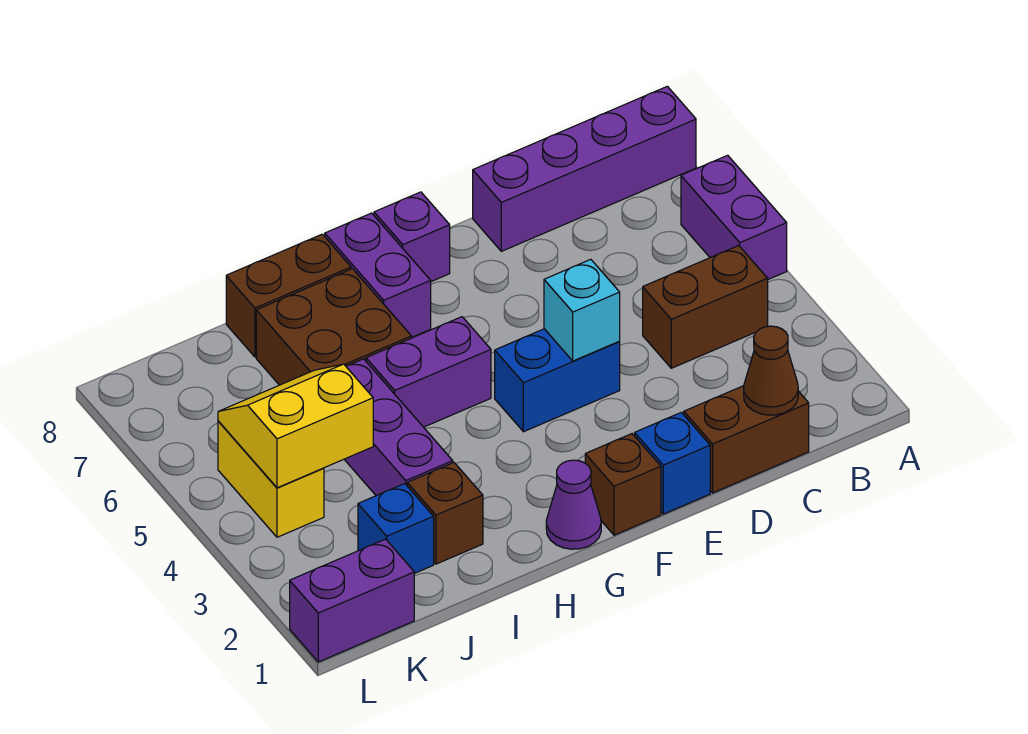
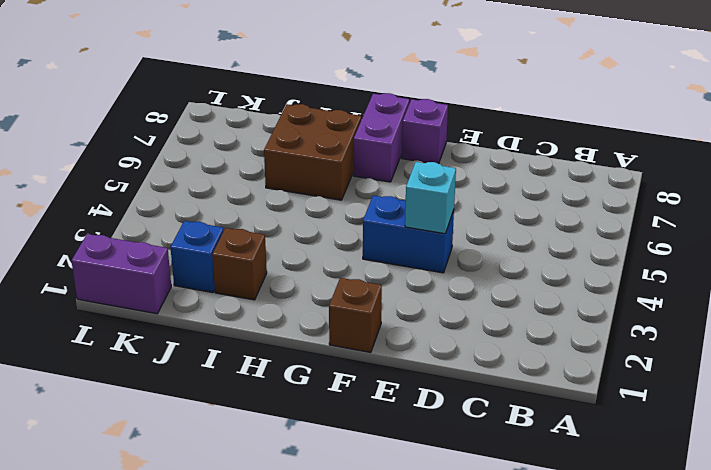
none -> purple brick A5:A6 level 1
none -> purple brick A8:D8 level 1
none -> brown brick B4:C4 level 1

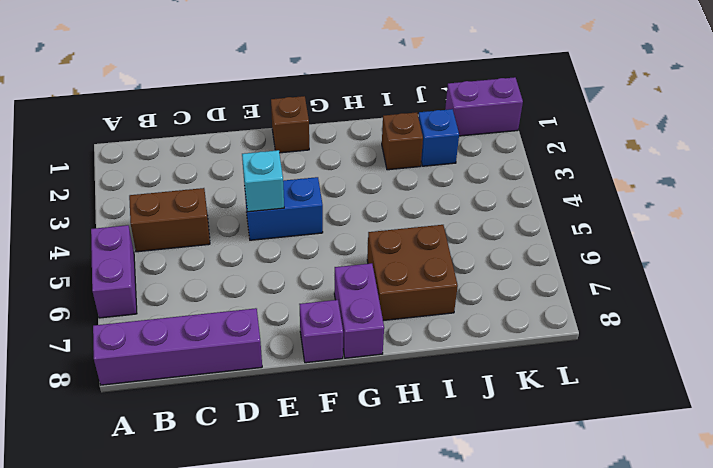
none -> brown brick C1:D1 level 1
none -> blue brick E1 level 1
none -> purple cone G1 level 1

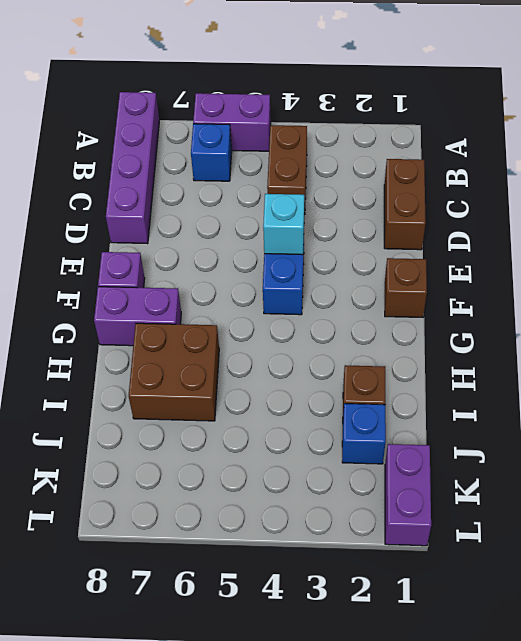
blue brick B6 level 1 -> blue brick E1 level 1
none -> purple cone G1 level 1
none -> purple brick G5:H5 level 1
none -> brown brick H8:I8 level 1

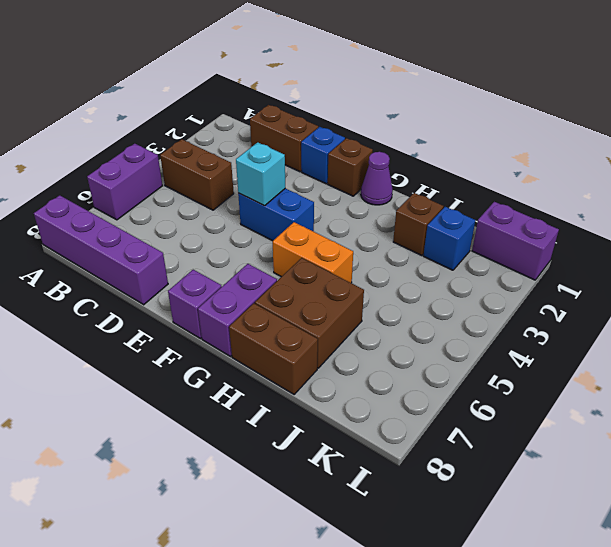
orange brick G5:H5 level 1 -> purple brick G5:H5 level 1
none -> purple brick I3:I5 level 1
none -> yellow brick K4:K5 level 1
none -> brown cone C1 level 2

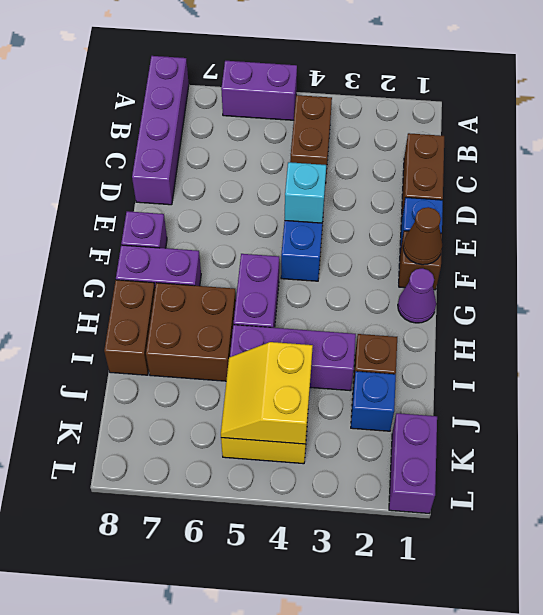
brown cone F1 level 2 -> brown cone C1 level 2

